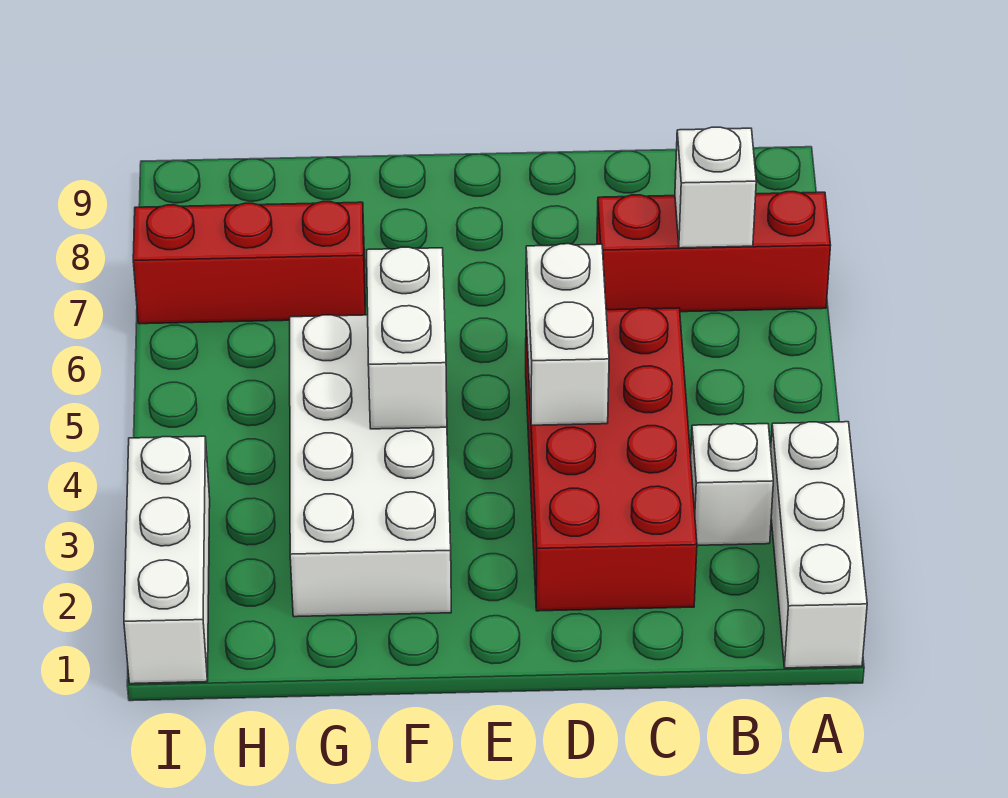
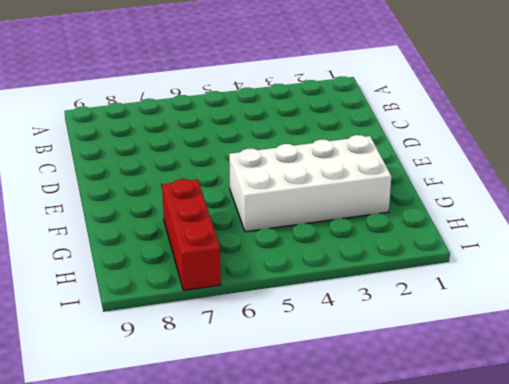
none -> white brick A1:A3 level 1
none -> red brick A7:C7 level 1

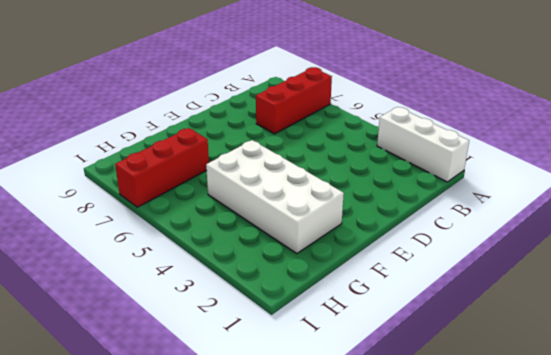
none -> white brick B3 level 1
none -> red brick C2:D5 level 1

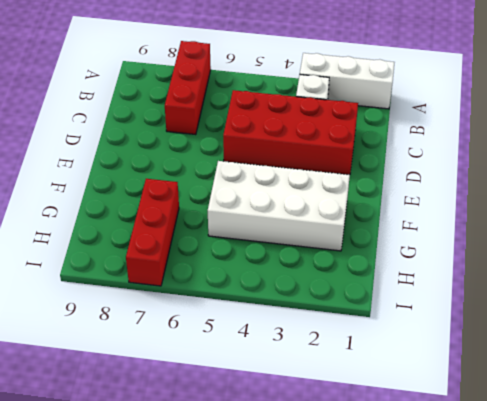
none -> white brick I1:I3 level 1
none -> white brick B7 level 2

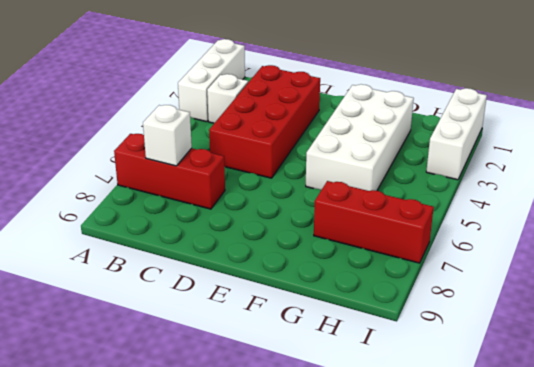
none -> white brick D4:D5 level 2
none -> white brick F4:F5 level 2

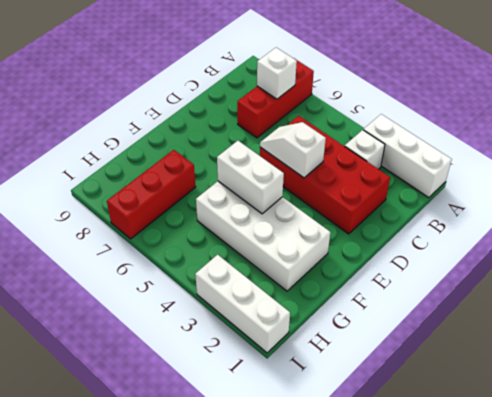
white slope D4:D5 level 2 top 4 -> white brick D4:D5 level 2

